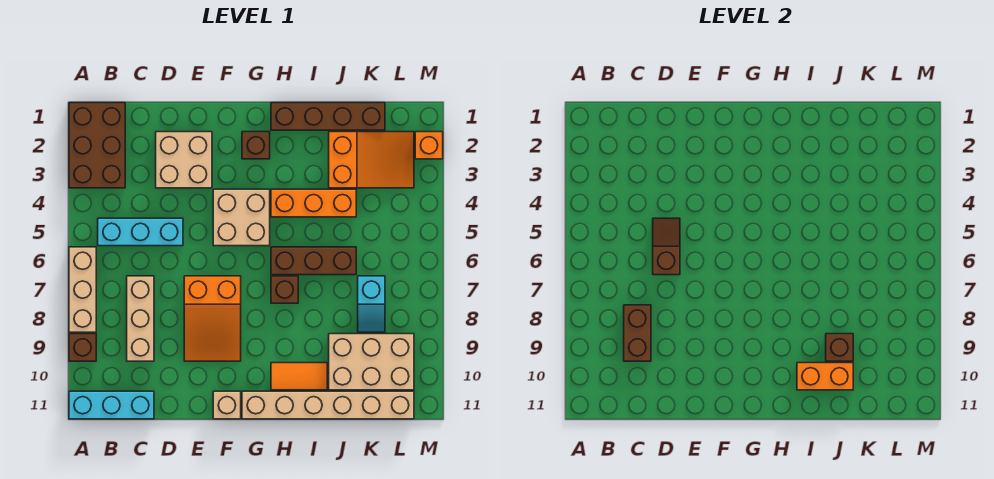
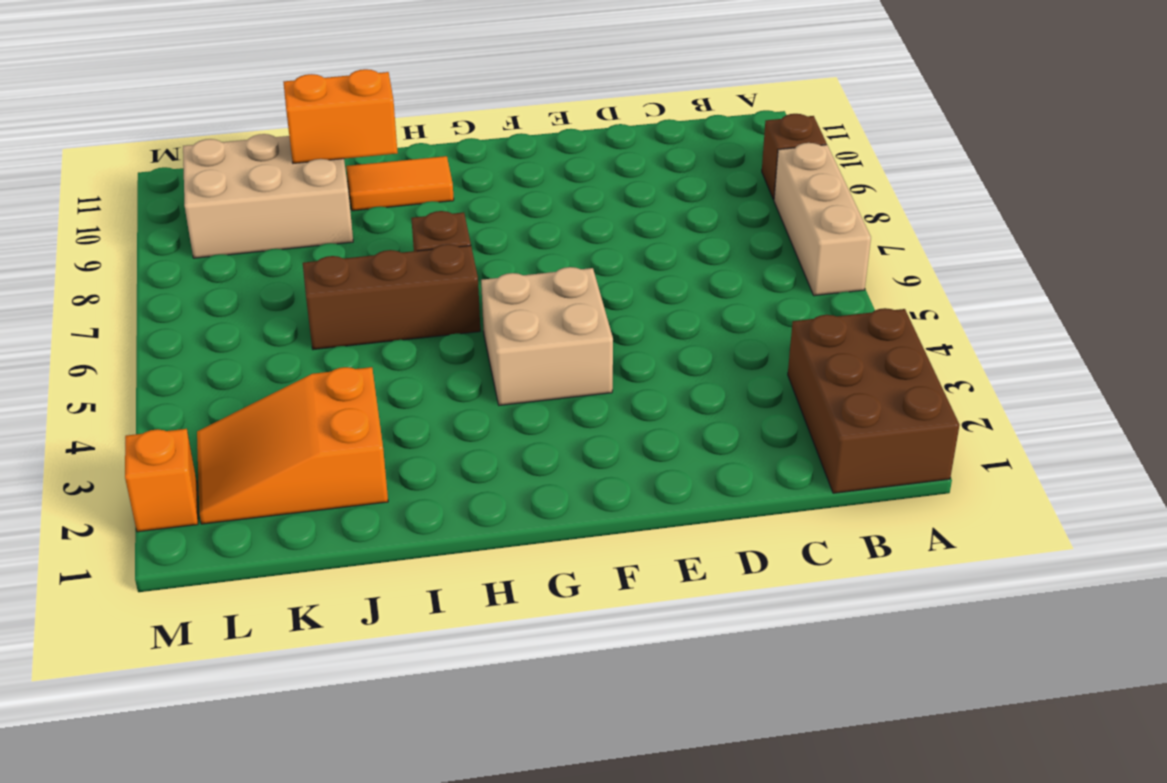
none -> cyan brick A11:C11 level 1
none -> cyan brick B5:D5 level 1
none -> tan brick C7:C9 level 1

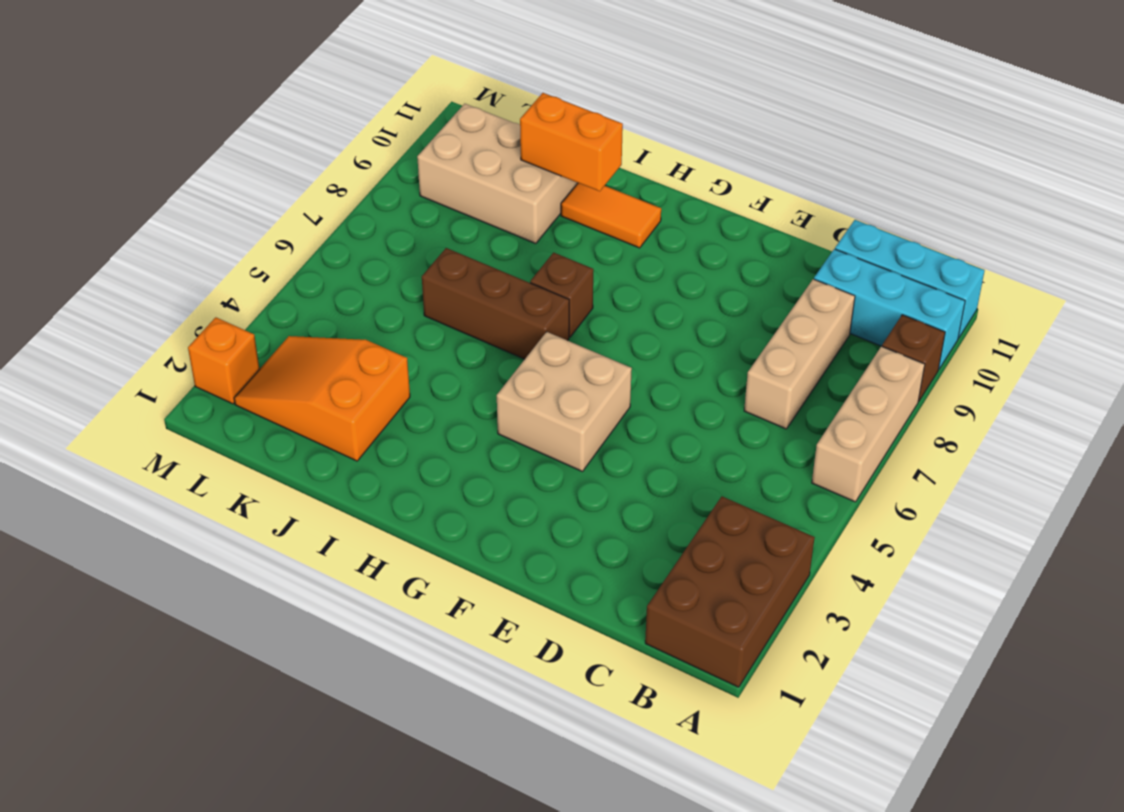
cyan brick A10:C10 level 1 -> cyan brick B5:D5 level 1
none -> tan brick D2:E3 level 1
none -> orange slope E7:F9 level 1 top 7
none -> tan brick F11 level 1

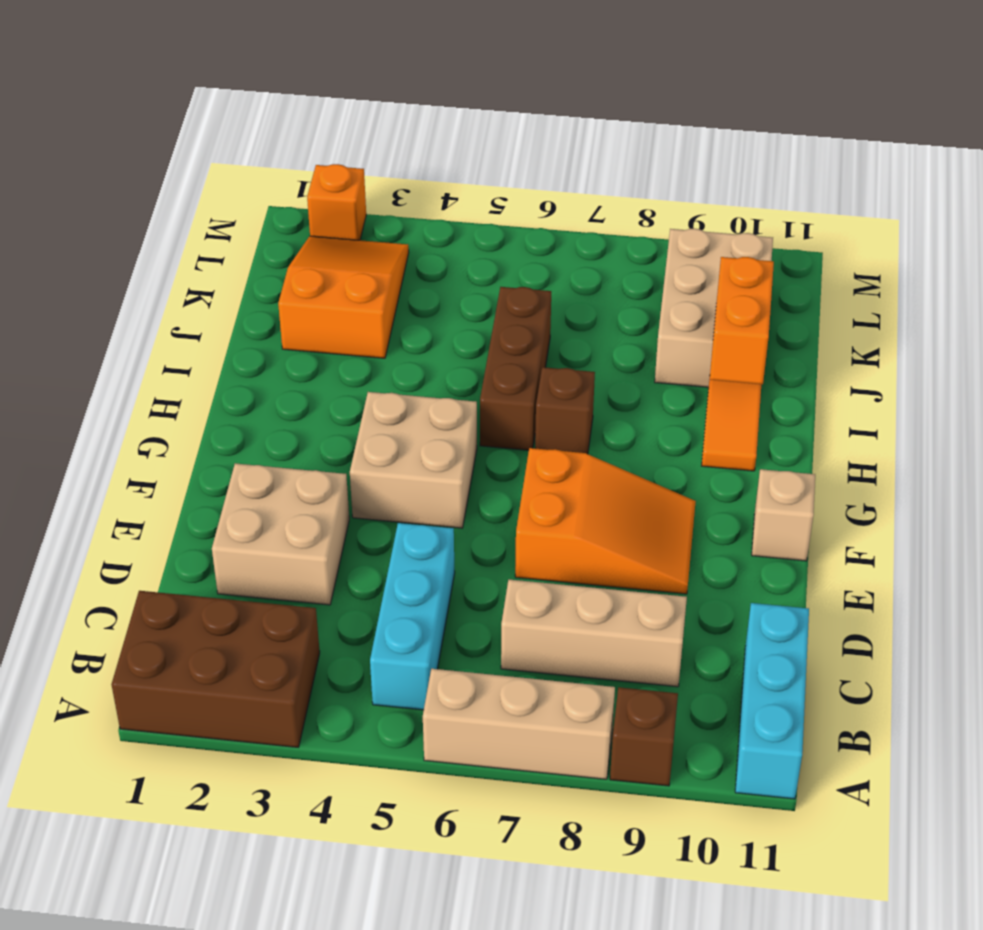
none -> brown brick G2 level 1
none -> tan brick G11:L11 level 1
none -> brown brick H1:K1 level 1

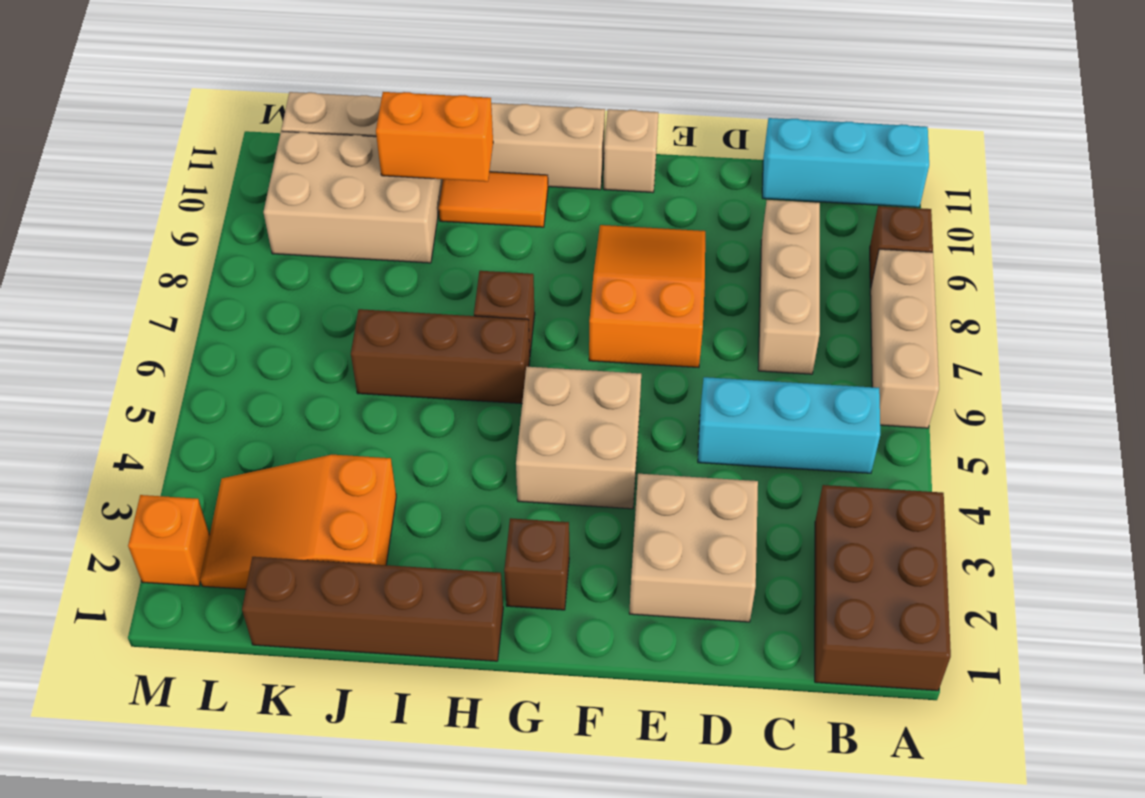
none -> orange brick H4:J4 level 1
none -> cyan slope K7:K8 level 1 top 7
none -> brown brick C8:C9 level 2

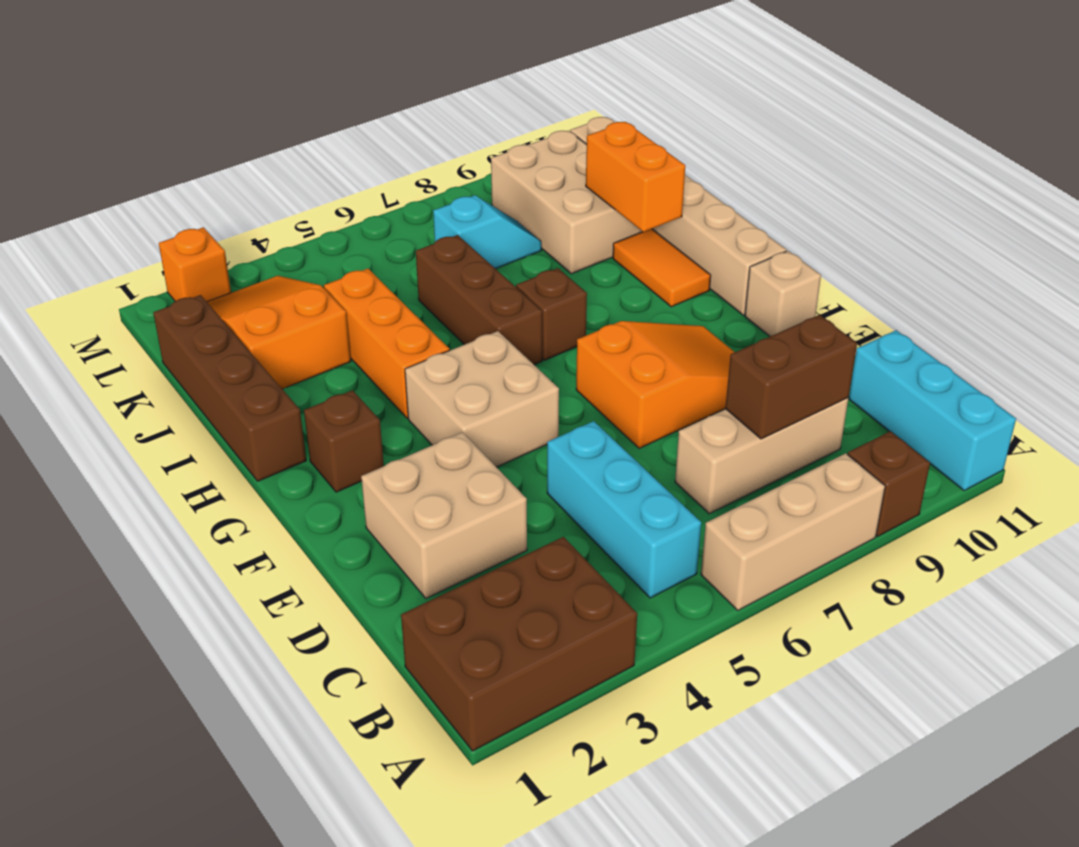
none -> brown slope D5:D6 level 2 top 6
none -> brown brick J9 level 2

